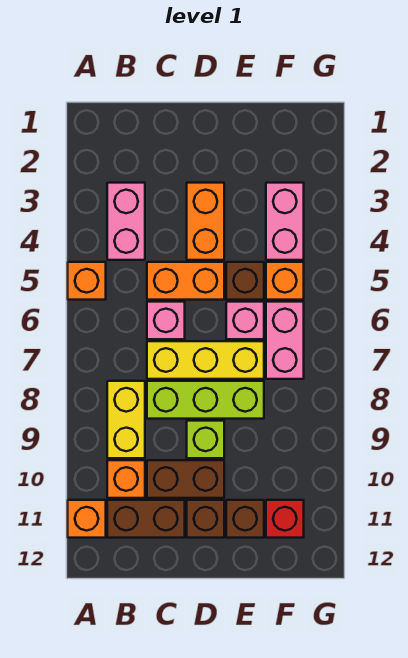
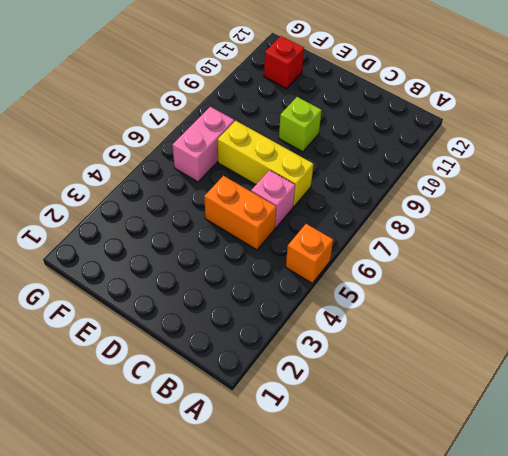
none -> orange brick A11 level 1
none -> pink brick B3:B4 level 1
none -> yellow brick B8:B9 level 1

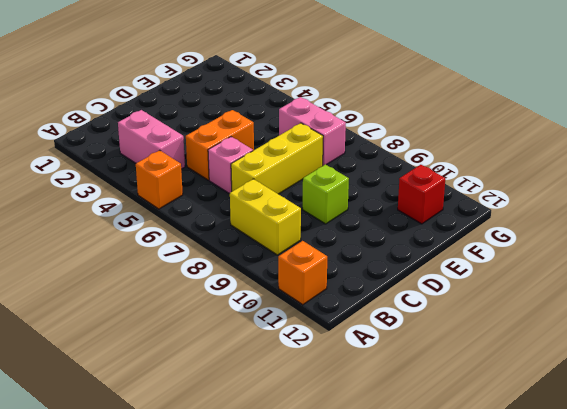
none -> orange brick B10 level 1
none -> brown brick B11:C11 level 1
none -> lime brick C8:E8 level 1

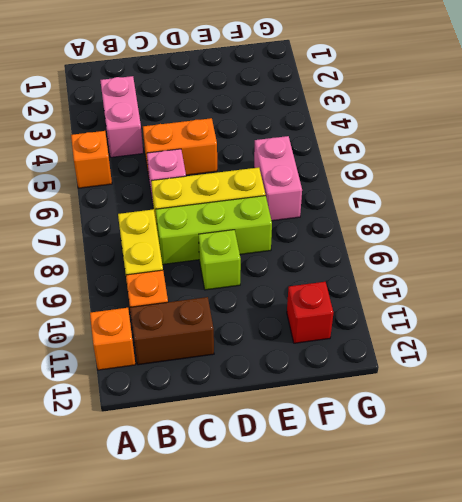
none -> brown brick C10:D10 level 1
none -> orange brick D3:D4 level 1
none -> brown brick D11 level 1

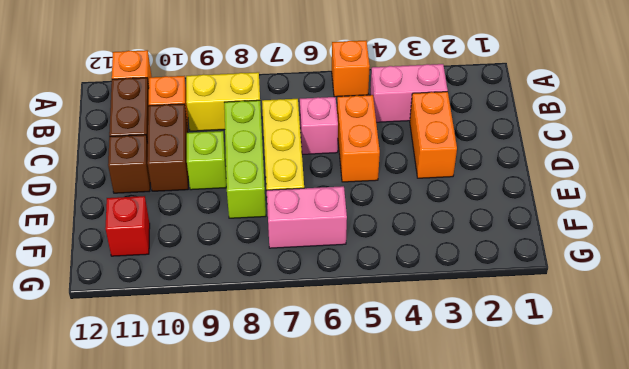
orange brick C3:D3 level 1 -> orange brick D3:D4 level 1
none -> brown brick E5 level 1
none -> pink brick E6 level 1
none -> brown brick E11 level 1

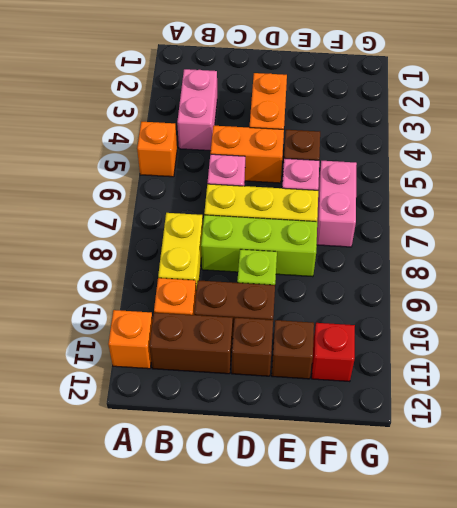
none -> pink brick F3:F4 level 1
none -> orange brick F5 level 1

